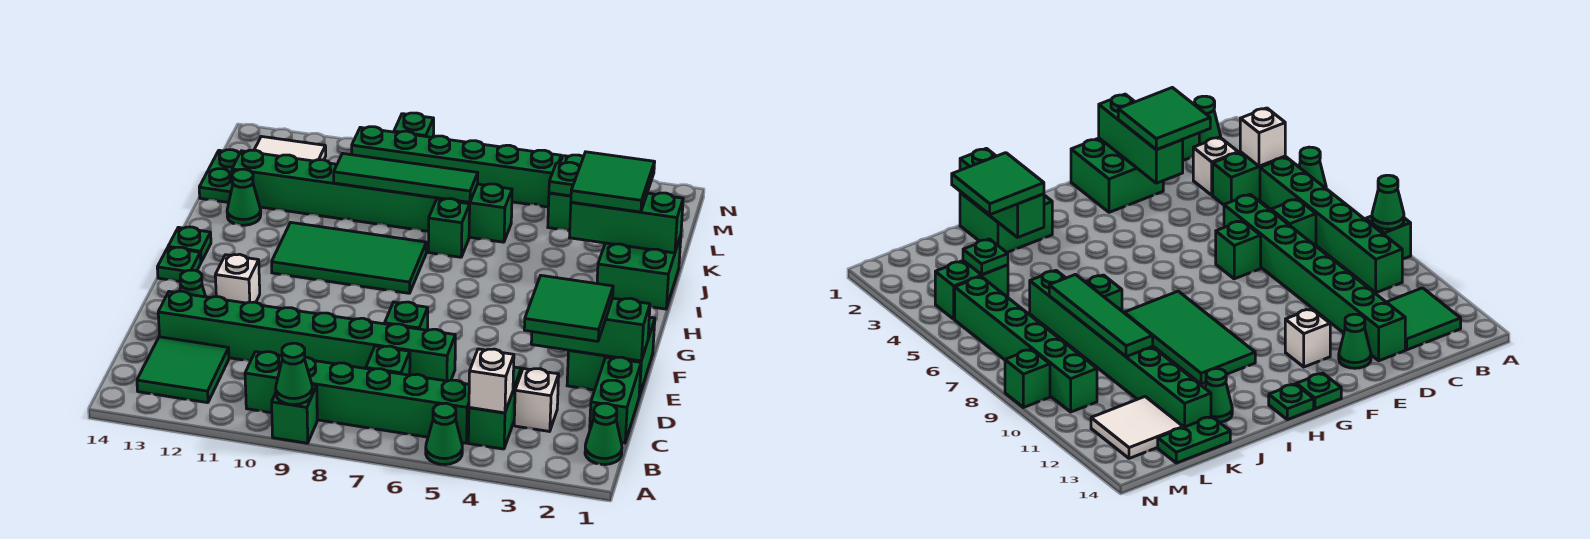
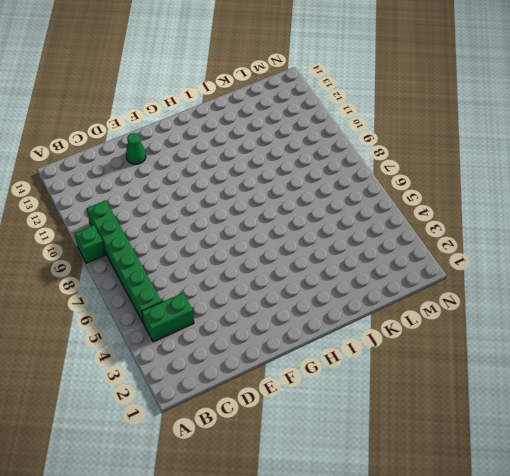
none -> green cone A5 level 1
none -> green cone B1 level 1
none -> green tile B12:C13 level 1
none -> green brick C1:D1 level 1

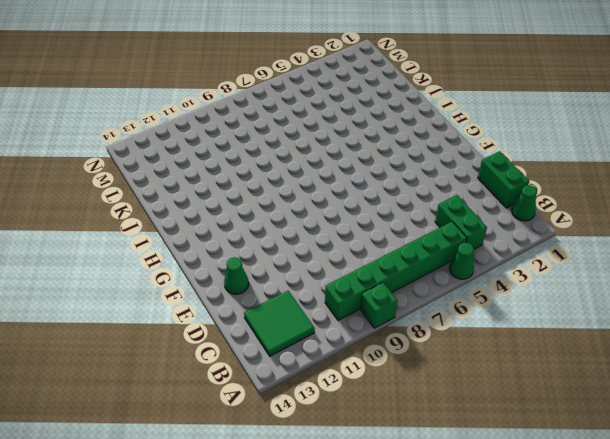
none -> white brick C3 level 1
none -> green brick C7 level 1
none -> green brick D6:D13 level 1
none -> green brick E1:F2 level 1

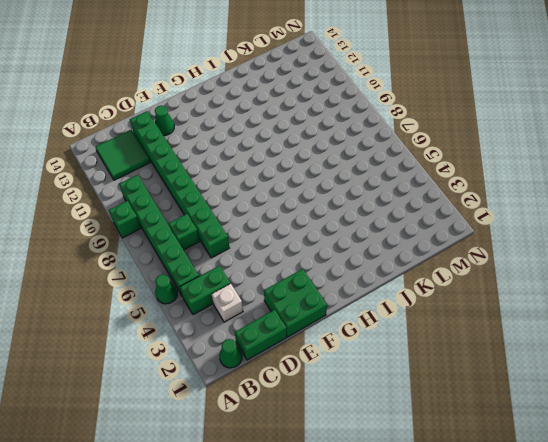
none -> green brick E7 level 1
none -> white brick F12 level 1
none -> green plate G14 level 1
none -> green tile H8:I11 level 1

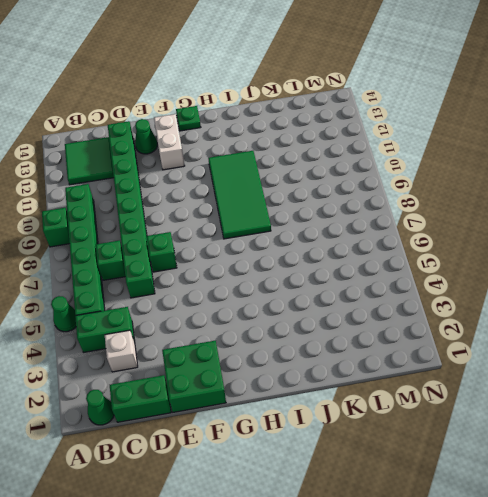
white brick F12:F13 level 1 -> white brick F12 level 1
none -> green plate H14 level 1
none -> green brick I1:J2 level 1
none -> green brick J7 level 1
none -> green cone J13 level 1

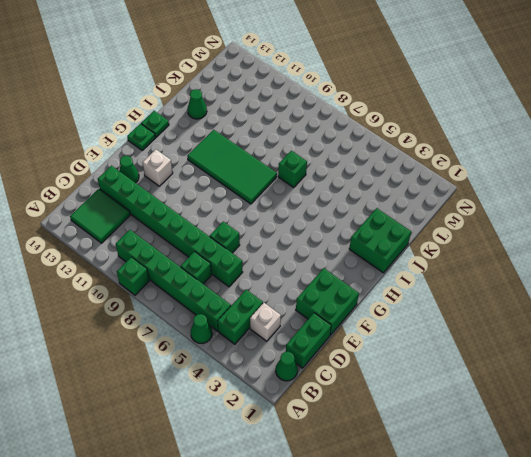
none -> green brick K6:K13 level 1
none -> green plate K14:L14 level 1
none -> green brick L4:M4 level 1
none -> white tile L12:M13 level 1

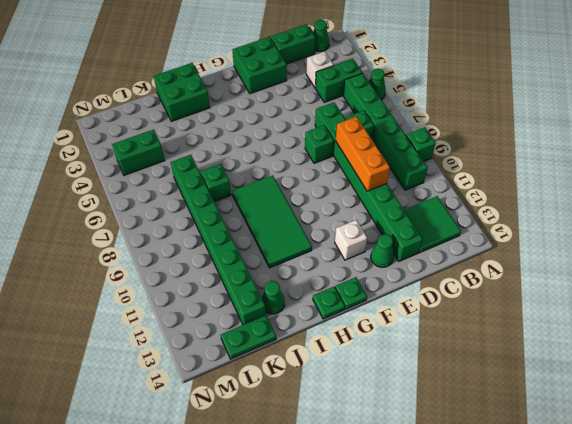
orange brick D8:D10 level 2 -> none
none -> white tile L12:M13 level 1
none -> green brick M5:M10 level 1
none -> green brick N9 level 1
none -> green cone A9 level 2

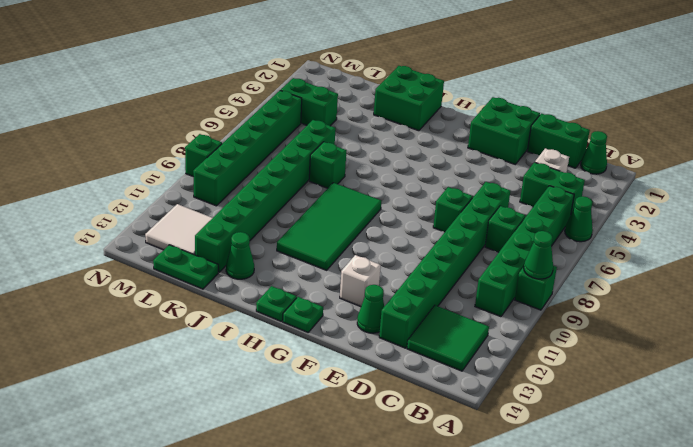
none -> white brick B4 level 2
none -> green brick E1:E3 level 2
none -> green brick J1:J3 level 2
none -> green tile K7:K10 level 2

